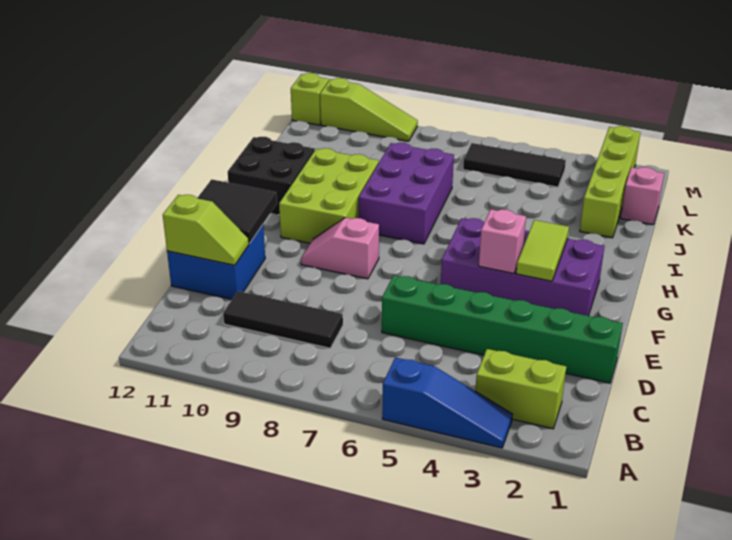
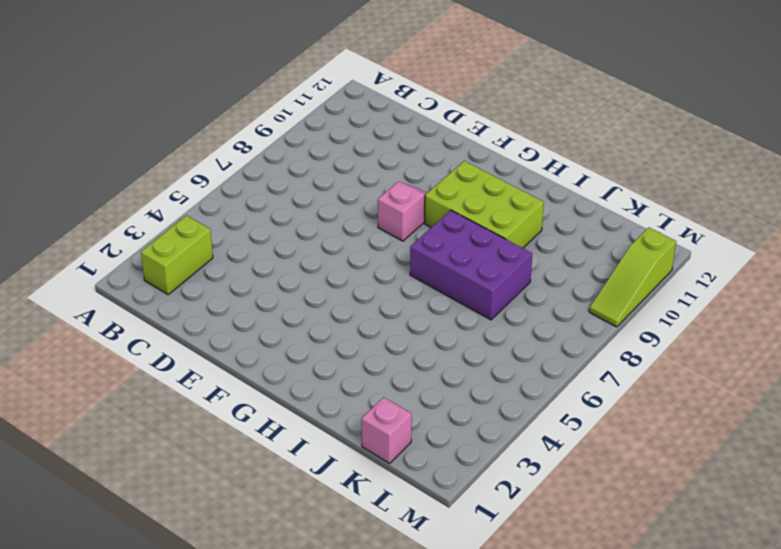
none -> blue slope A3:A5 level 1 top 5
none -> black tile C8:C10 level 1
none -> green brick D1:D6 level 1

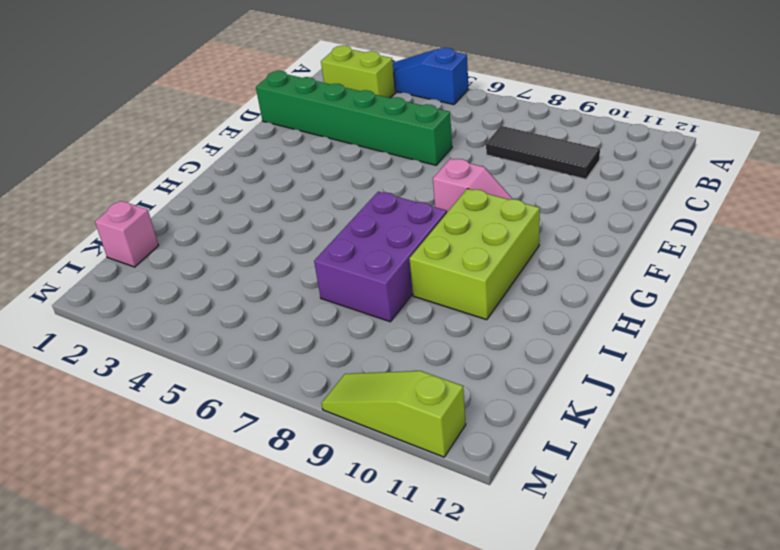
none -> blue brick D11:E12 level 1
none -> purple brick F2:G5 level 1
none -> black brick H11:I12 level 1

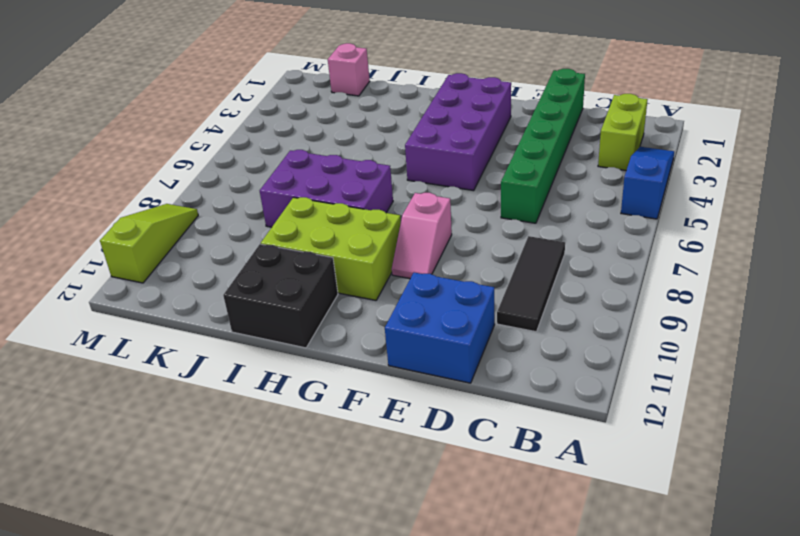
none -> lime brick J2:M2 level 1
none -> black tile L4:L6 level 1
none -> lime brick M12 level 1

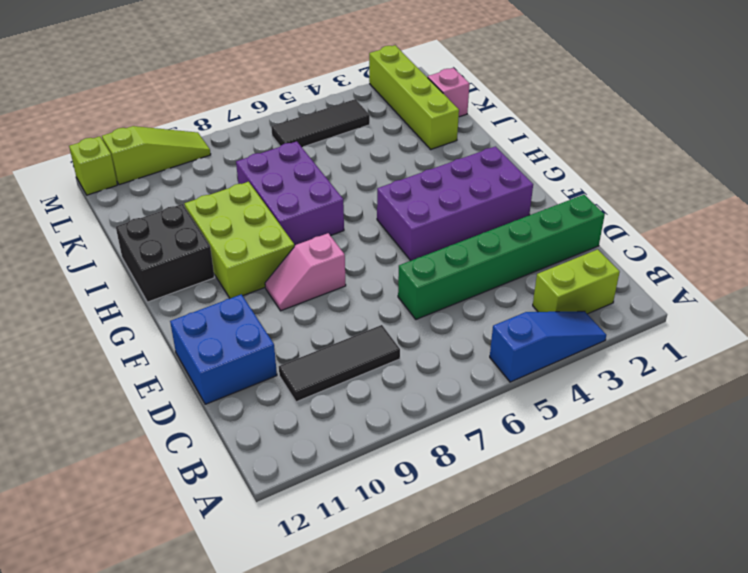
none -> lime slope D11:D12 level 2 top 12
none -> black tile E11:F12 level 2
none -> lime tile F3:G3 level 2

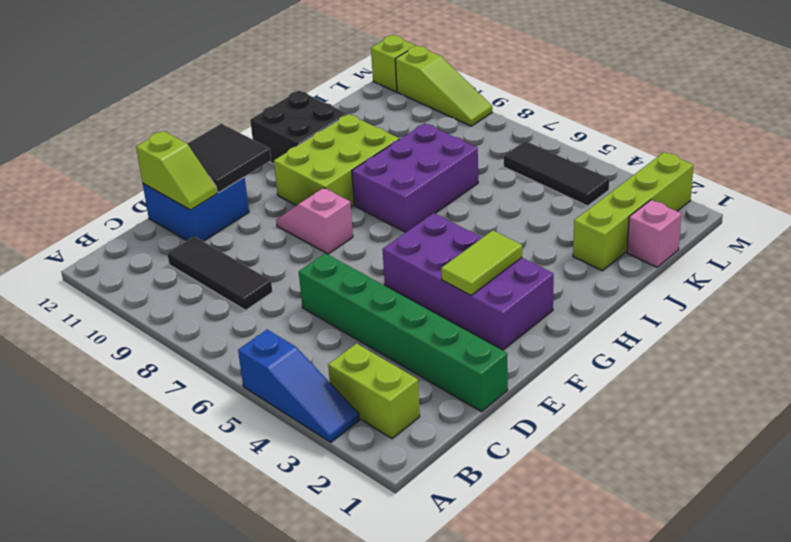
none -> pink brick F4 level 2

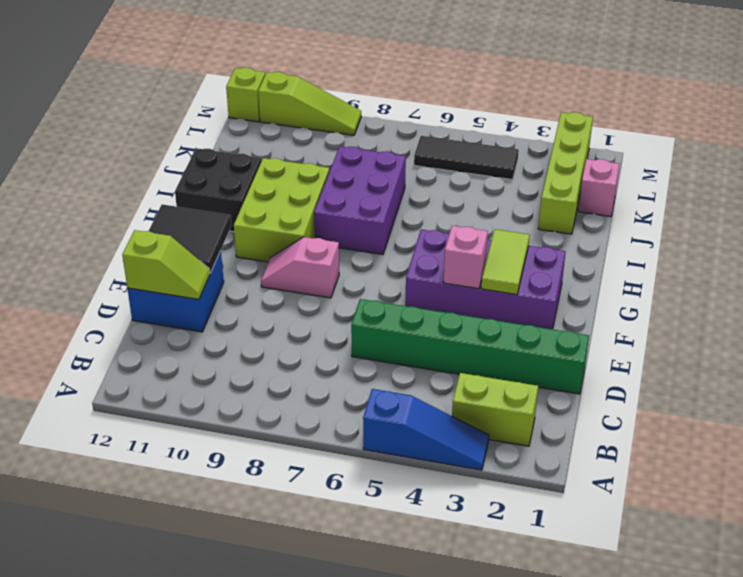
none -> black tile C8:C10 level 1

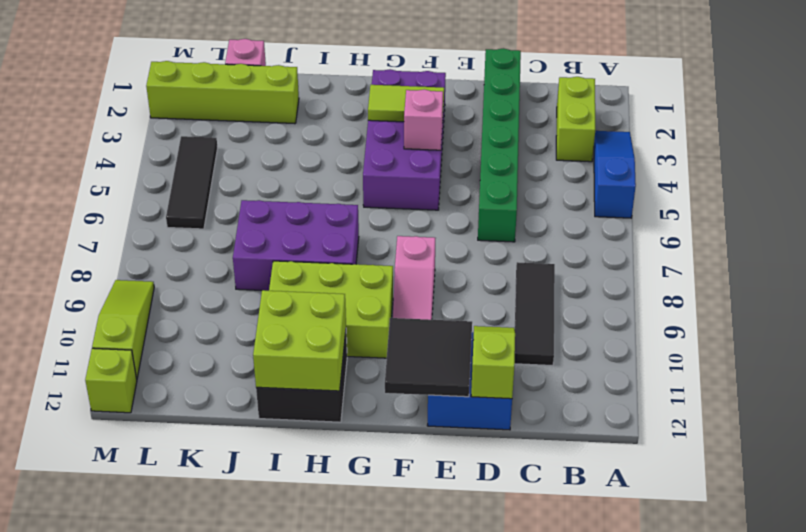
lime brick H11:I12 level 2 -> none

